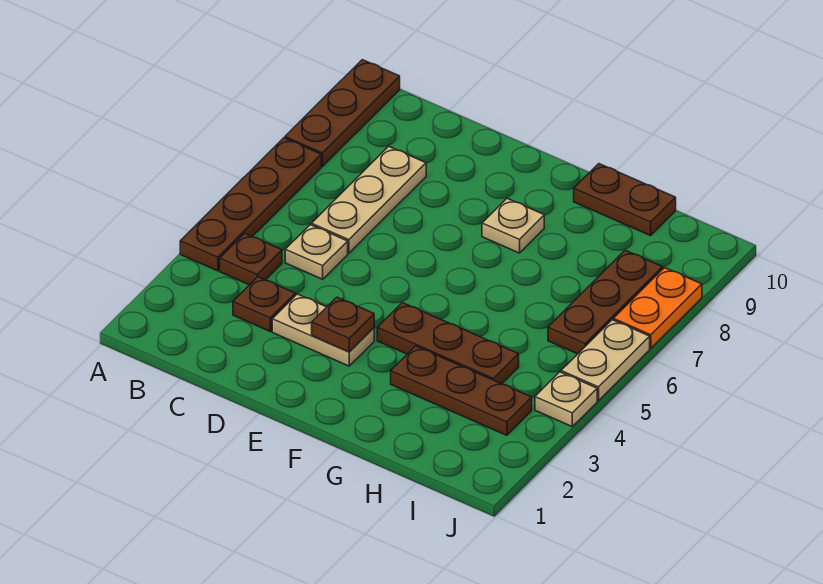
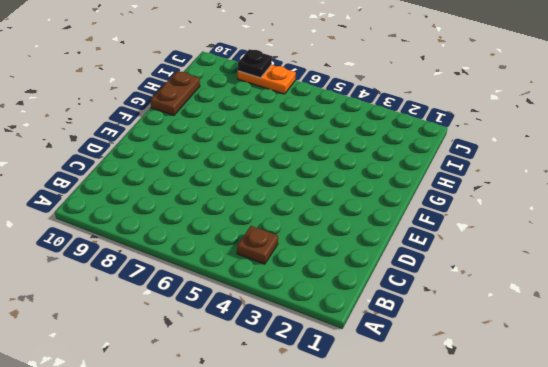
black plate J8 level 2 -> none
none -> brown plate A4:A7 level 1
none -> brown plate A8:A10 level 1
none -> brown plate C3 level 1

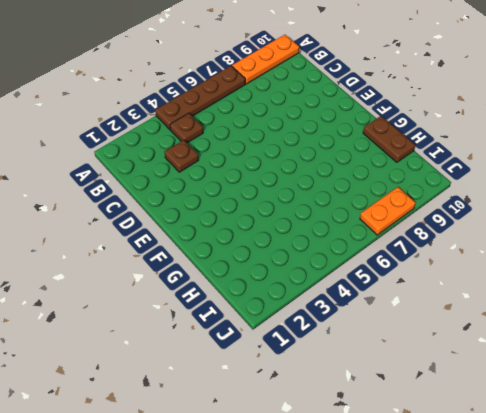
orange plate A8:A10 level 1 -> brown plate A8:A10 level 1
none -> tan plate C5 level 1
none -> tan plate C6:C8 level 1
none -> tan plate D3:E3 level 1

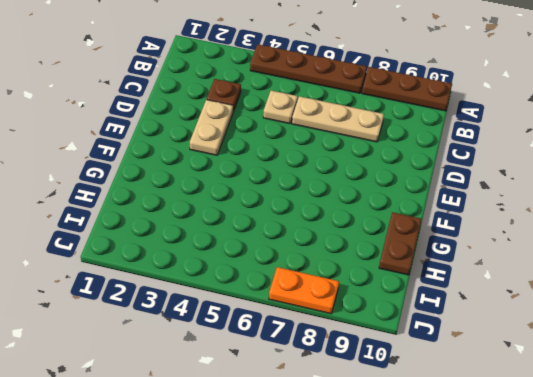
none -> brown plate B4 level 1
none -> brown plate F4:H4 level 1
none -> tan plate F8 level 1

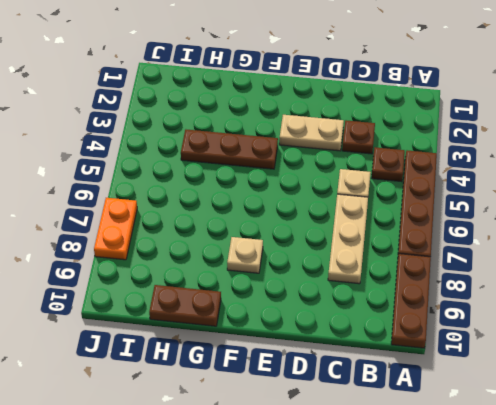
none -> brown plate G3:I3 level 1
none -> brown plate I6:I8 level 1
none -> tan plate J4 level 1

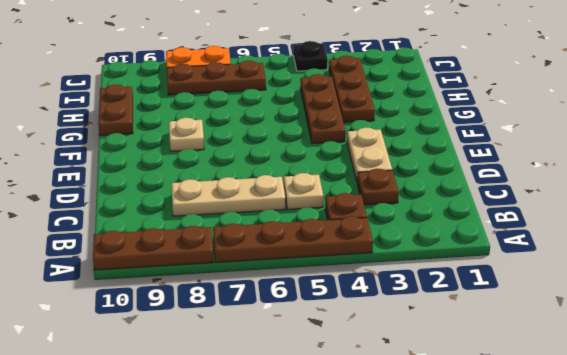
black plate J4 level 1 -> tan plate J4 level 1
none -> tan plate J5:J6 level 1
none -> brown plate E3 level 2

